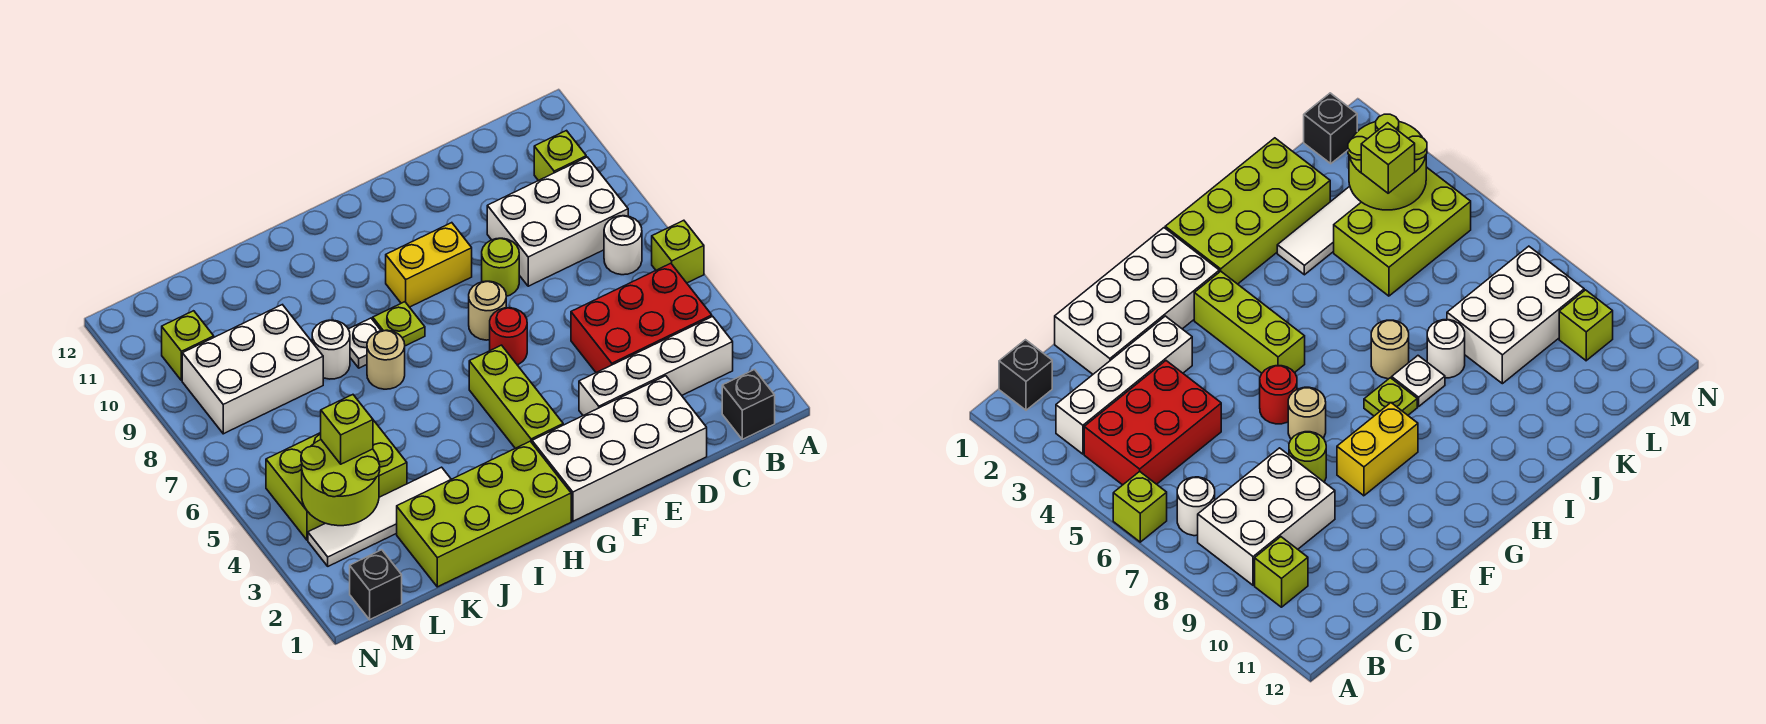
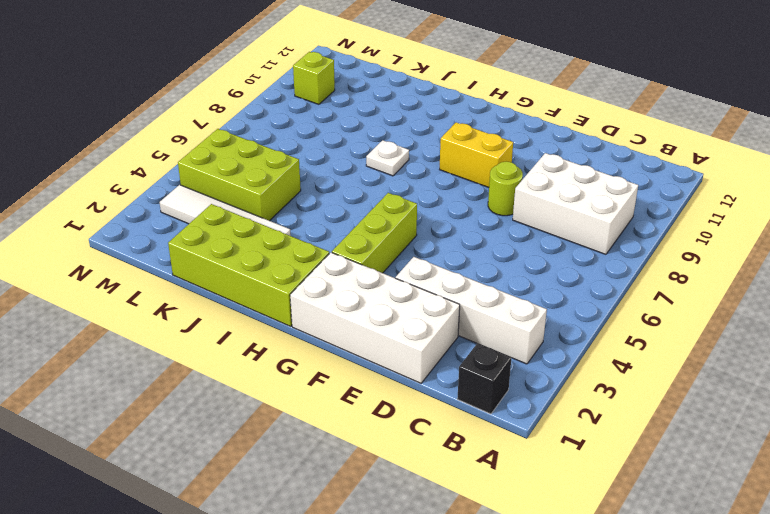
none -> lime brick A6 level 1
none -> red brick B4:D5 level 1
none -> white round brick B7 level 1

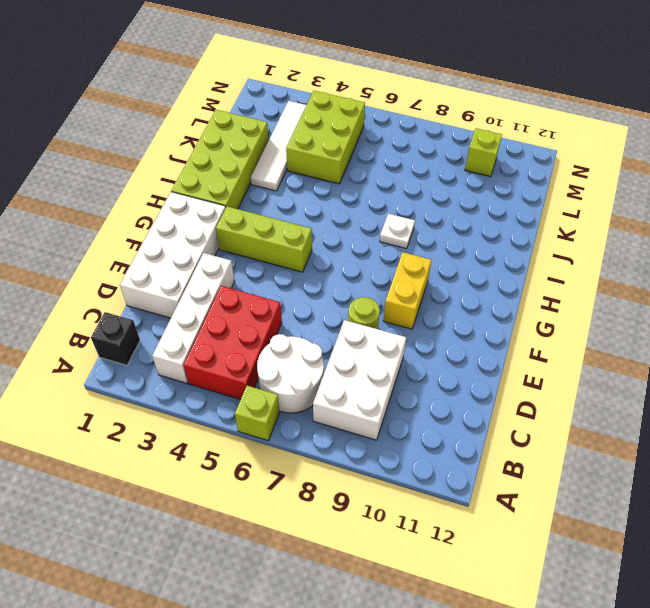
white round brick B6:C7 level 1 -> white round brick B7 level 1
none -> lime brick B10 level 1
none -> red round brick F6 level 1
none -> tan round brick F7 level 1

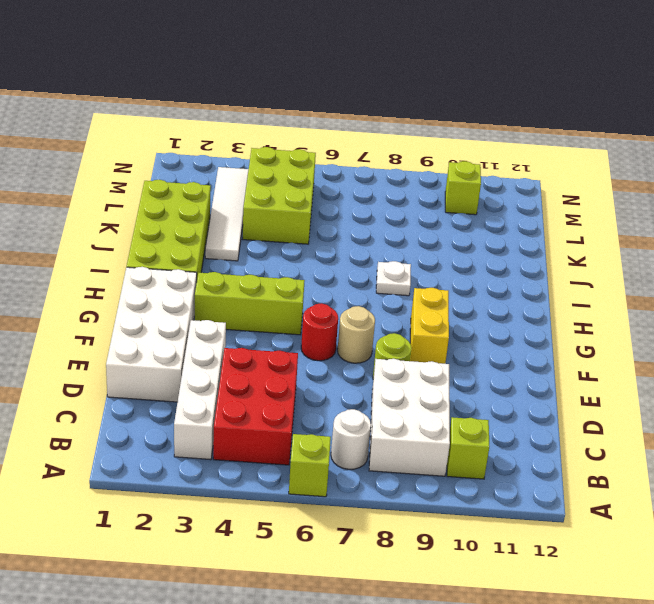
none -> black brick B1 level 1
none -> lime plate H8 level 1
none -> tan round brick I7 level 1

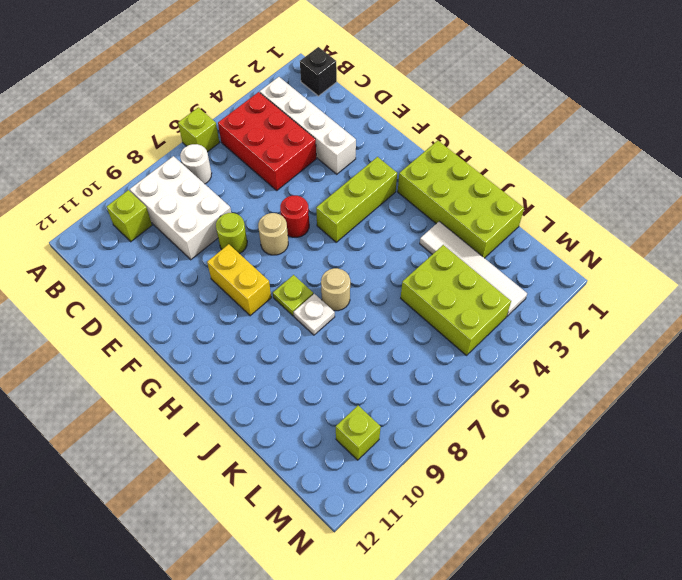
none -> white brick D1:G2 level 1
none -> white round brick J8 level 1
none -> white brick K8:M9 level 1

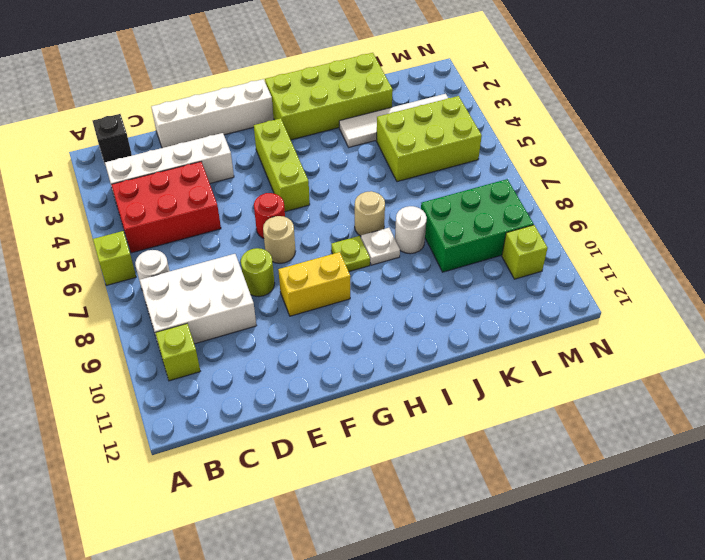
white brick D1:G1 level 1 -> white brick D1:G2 level 1
green brick K8:M9 level 1 -> white brick K8:M9 level 1
none -> black brick M1 level 1
none -> lime round brick L3:M4 level 2
none -> lime brick L4 level 3

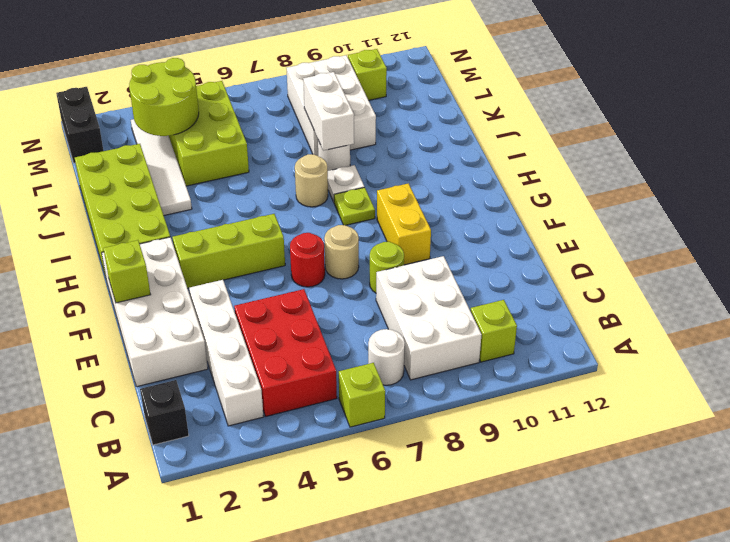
lime brick F1 level 2 -> lime brick L4 level 3
white brick J8:K8 level 2 -> none
black brick M1:N1 level 1 -> black brick M1 level 1

